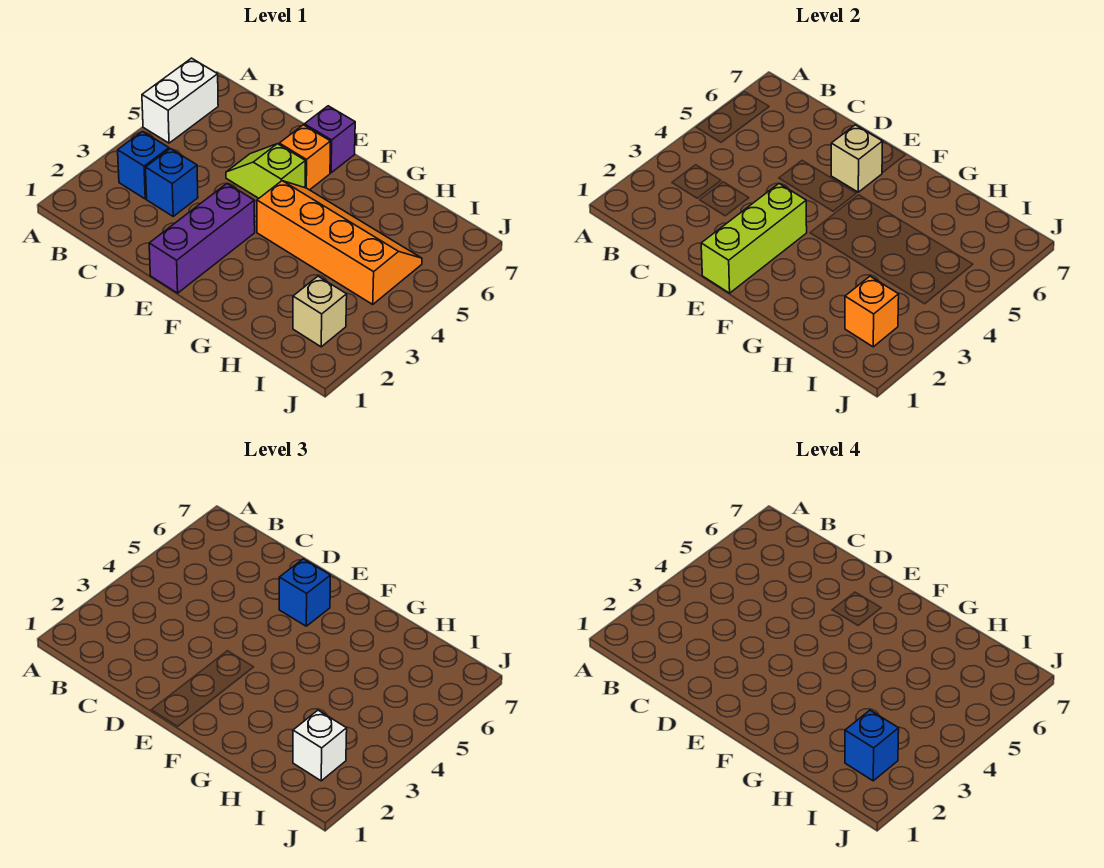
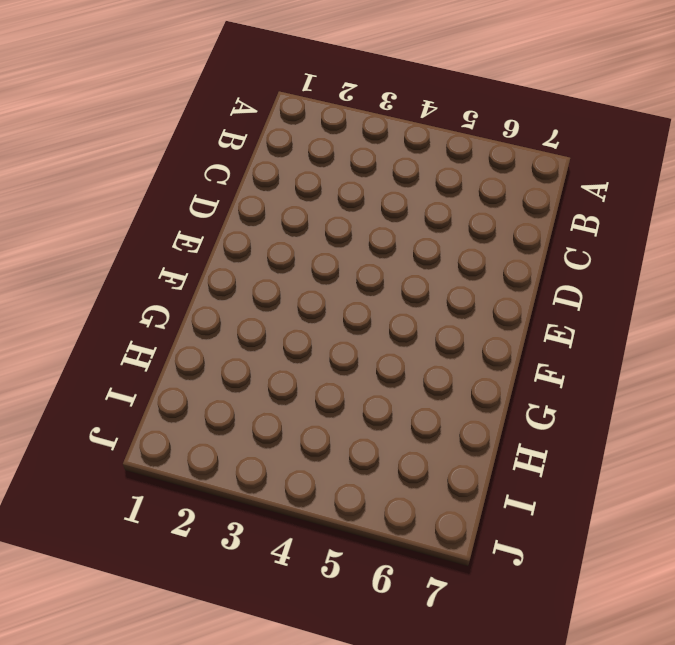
none -> white brick A5:A6 level 1
none -> blue brick B3 level 1
none -> blue brick C3 level 1

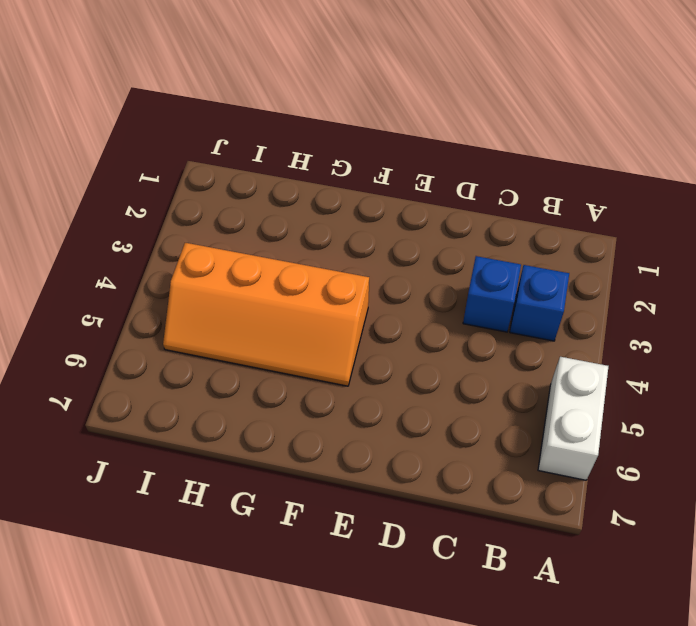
none -> lime slope D5:E5 level 1 top E
none -> purple brick E1:E3 level 1
none -> orange brick E6 level 1

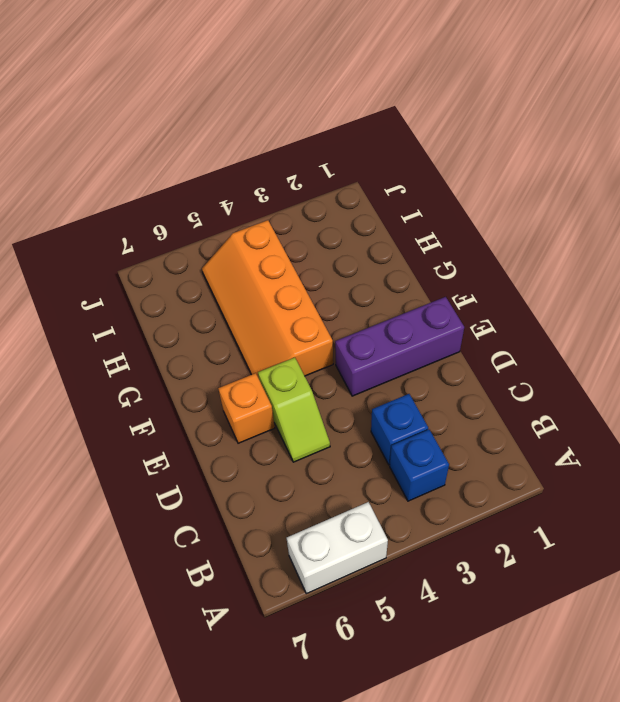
none -> purple brick E7 level 1
none -> tan brick I2 level 1
none -> lime brick E1:E3 level 2

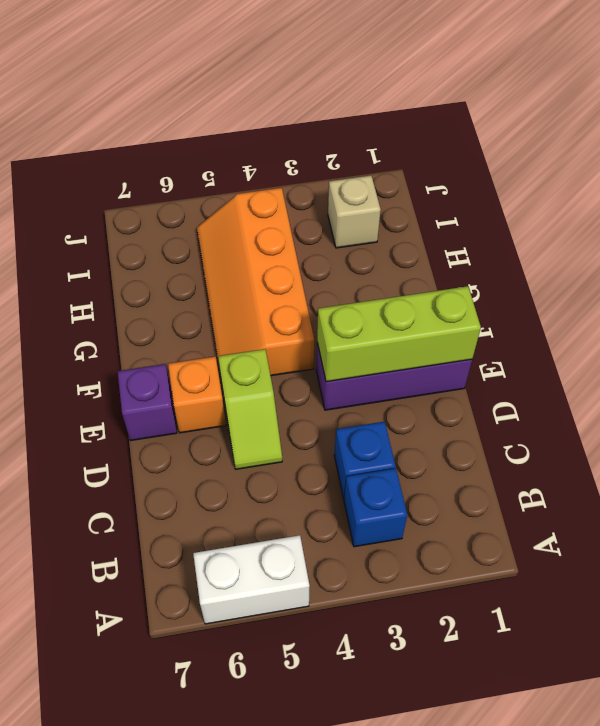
none -> tan brick E6 level 2
none -> orange brick I2 level 2
none -> blue brick E6 level 3

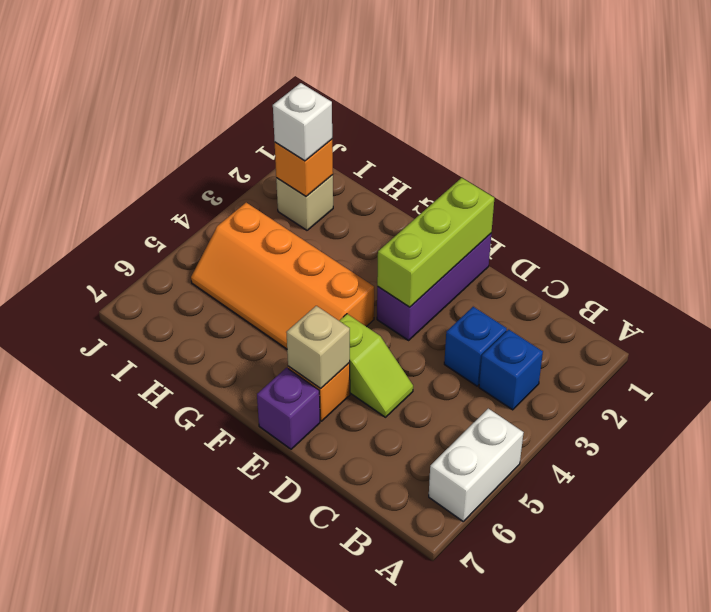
none -> blue brick E6 level 3
none -> blue brick I2 level 4

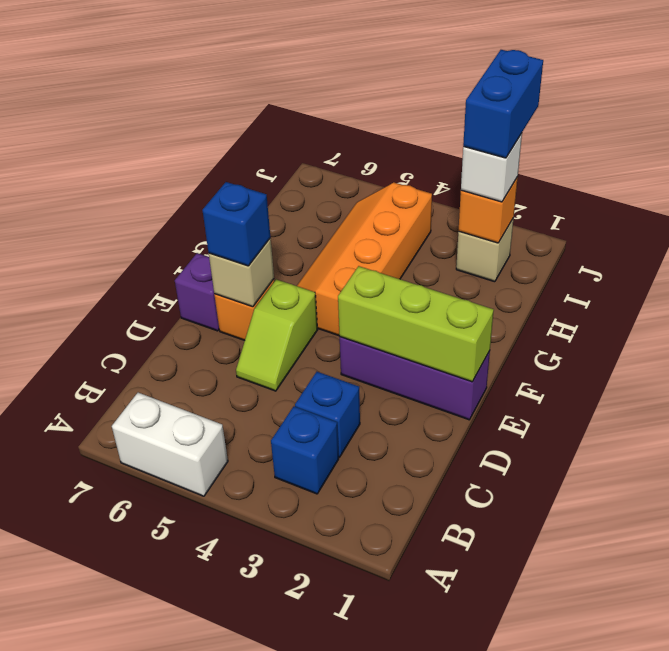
blue brick I2:J2 level 4 -> blue brick I2 level 4

